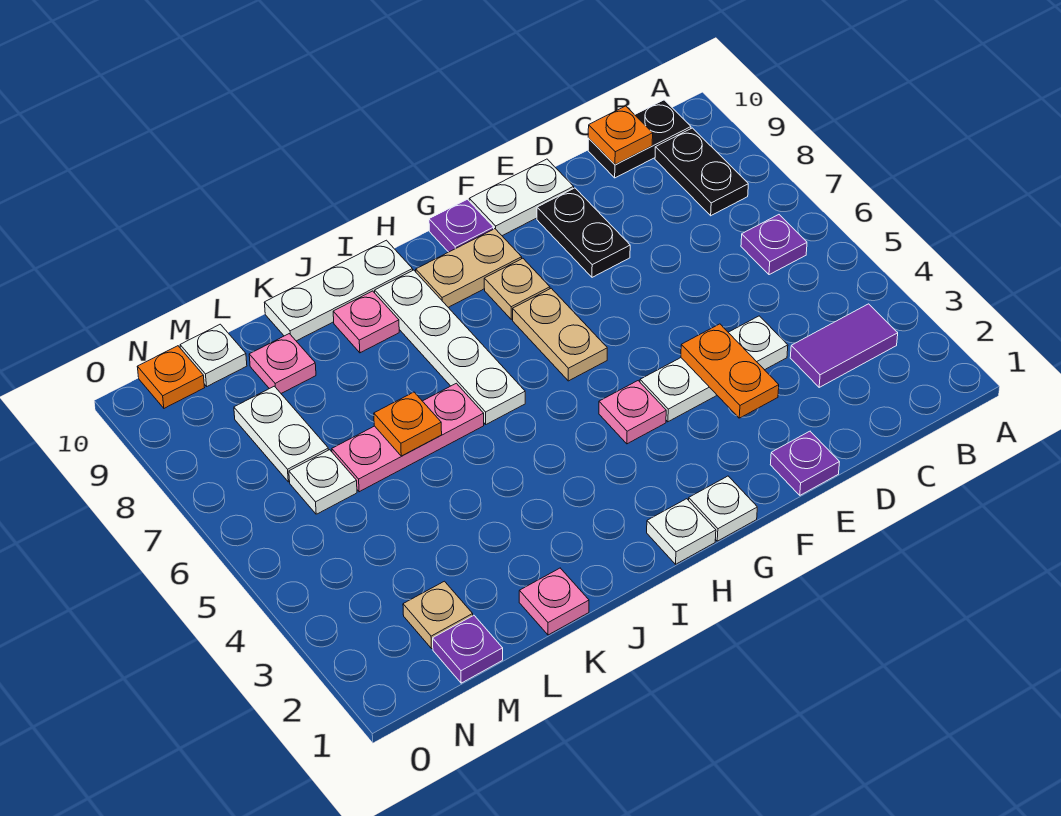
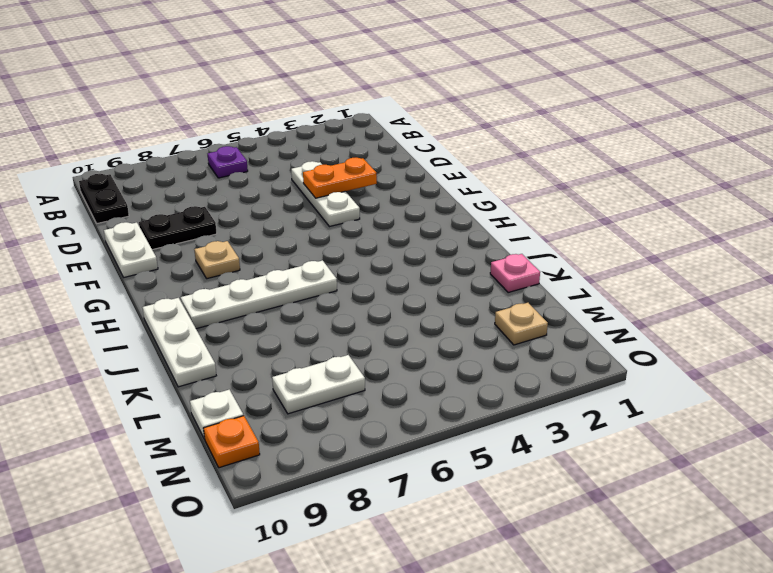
none -> purple tile B3:C3 level 1
none -> black plate B8:B9 level 1
none -> purple plate E1 level 1
none -> white plate G1 level 1

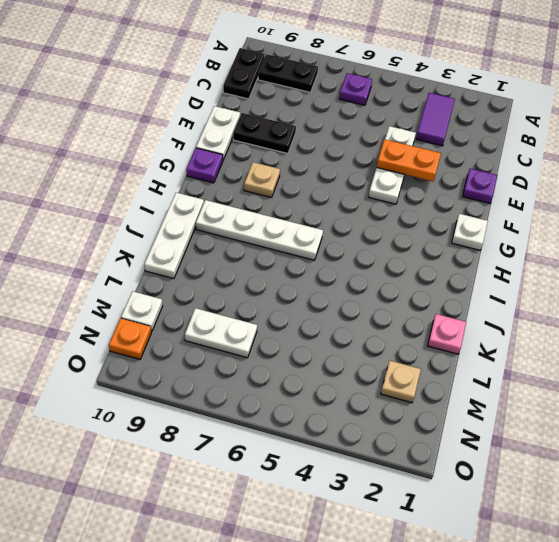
none -> pink plate G4 level 1
none -> tan plate G6:G7 level 1
none -> tan plate G9:H9 level 1
none -> white plate H1 level 1

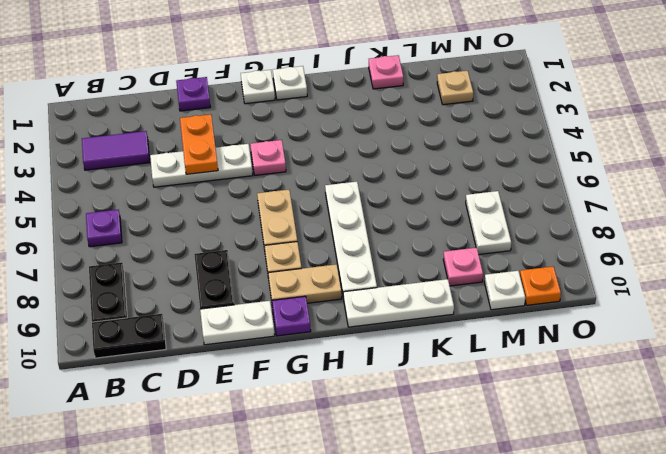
none -> pink plate J6:L6 level 1
none -> pink plate J9 level 1
none -> purple plate M1 level 1
none -> white plate M6 level 1

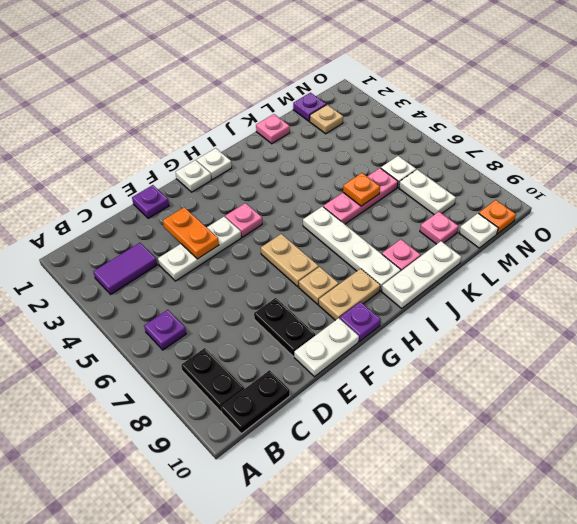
none -> orange plate C10 level 2

